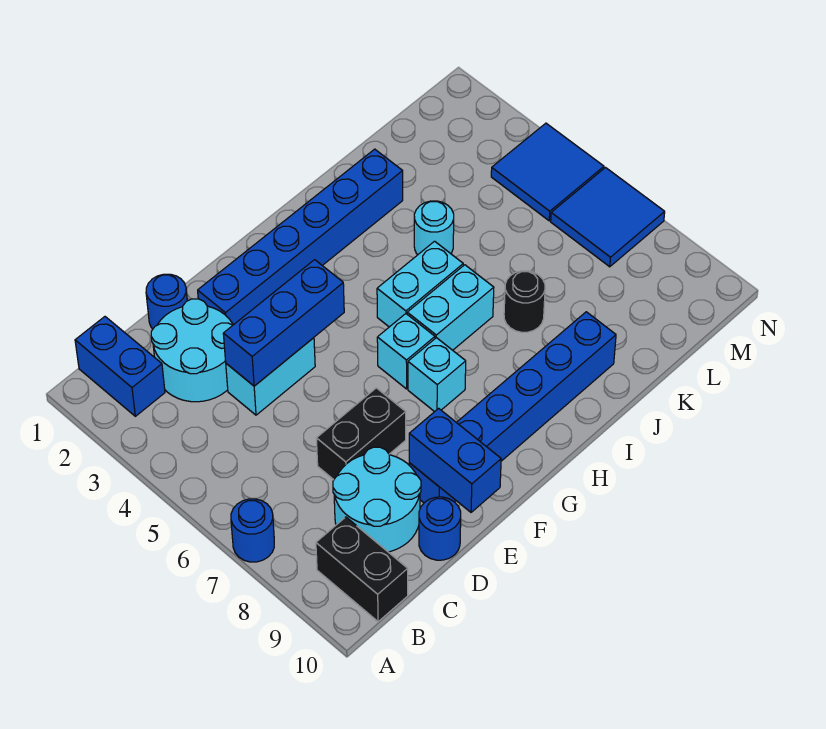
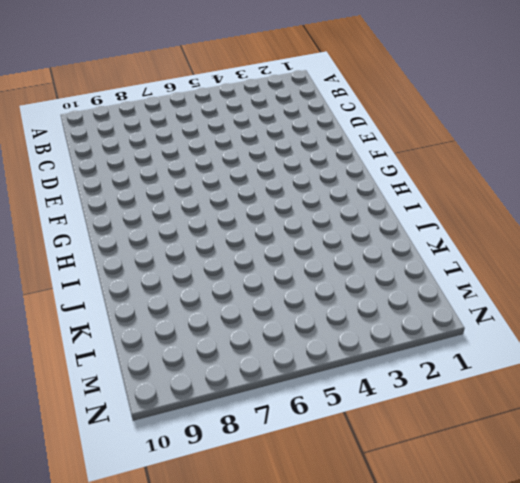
none -> blue round brick A7 level 1
none -> blue brick B1:B2 level 1
none -> black brick B9:B10 level 1

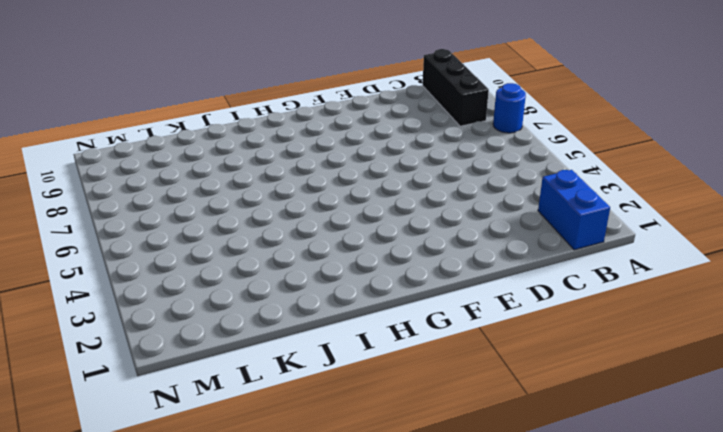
black brick B8:B10 level 1 -> black brick B9:B10 level 1
none -> cyan round brick C2:D3 level 1
none -> cyan round brick C8:D9 level 1
none -> blue round brick D1 level 1

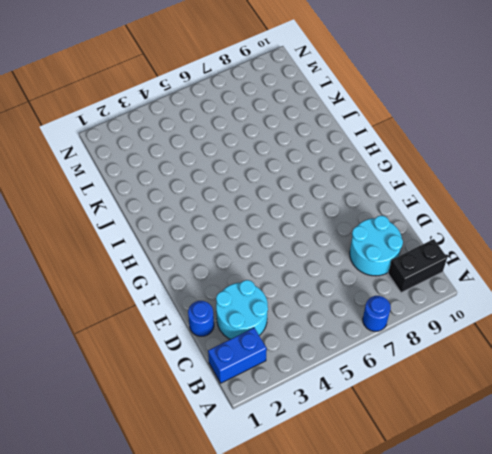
none -> cyan brick D4:E4 level 1
none -> black brick D7:E7 level 1
none -> blue round brick D10 level 1

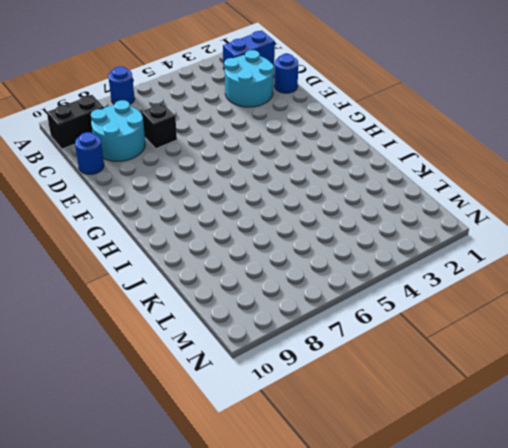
black brick D7 level 1 -> black brick D7:E7 level 1
none -> cyan brick D4:E4 level 1
none -> blue brick E2:J2 level 1
none -> blue brick E9:J9 level 1

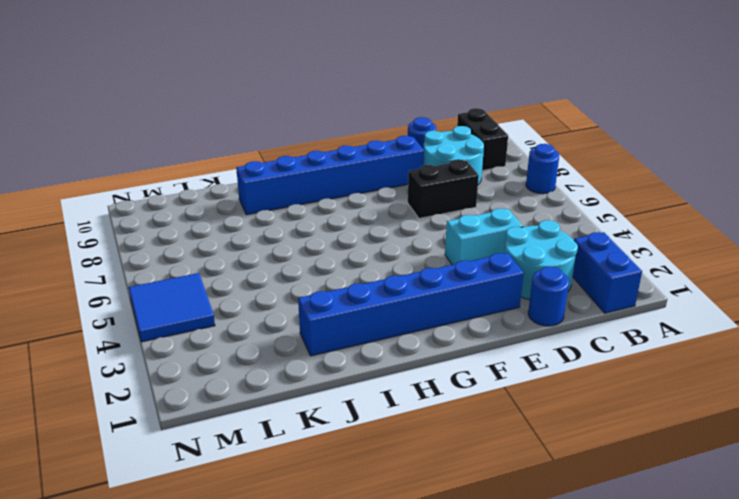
none -> cyan brick G6 level 1
none -> cyan brick G7 level 1
none -> cyan brick H5:I5 level 1

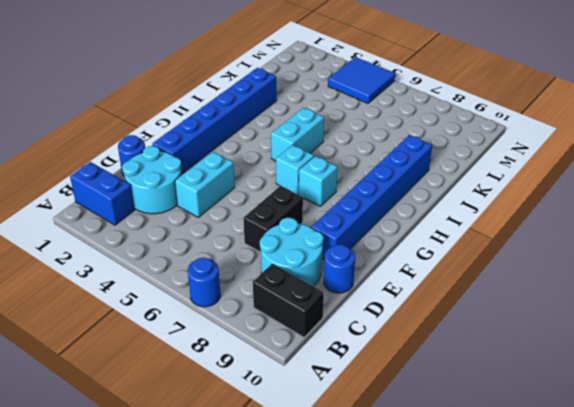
none -> cyan brick H6:I6 level 1
none -> cyan round brick J4 level 1
none -> black round brick J7 level 1

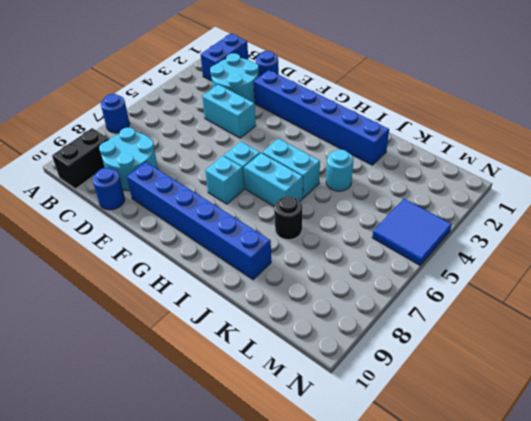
none -> black brick D7:E7 level 1
none -> blue tile M6:N7 level 1
none -> blue brick D4:F4 level 2

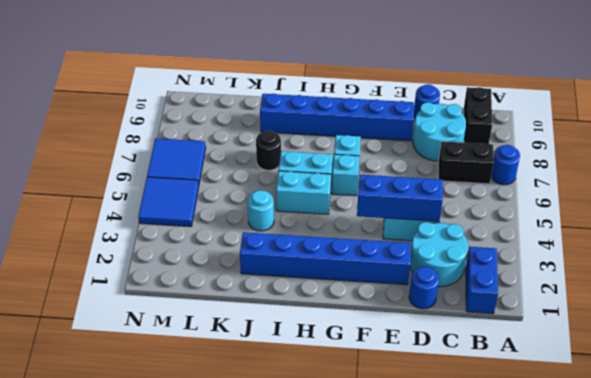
black brick B7:C7 level 1 -> black brick D7:E7 level 1
none -> blue brick E9:E10 level 2

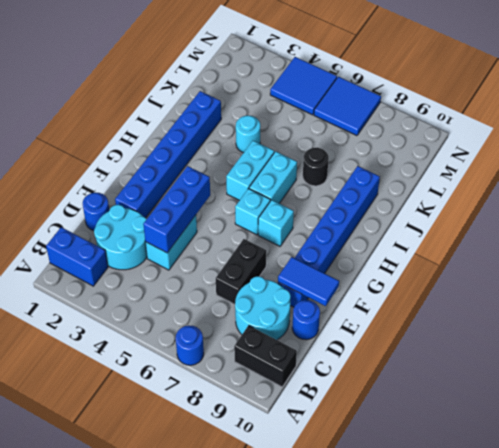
blue tile E9:E10 level 2 -> blue brick E9:E10 level 2

